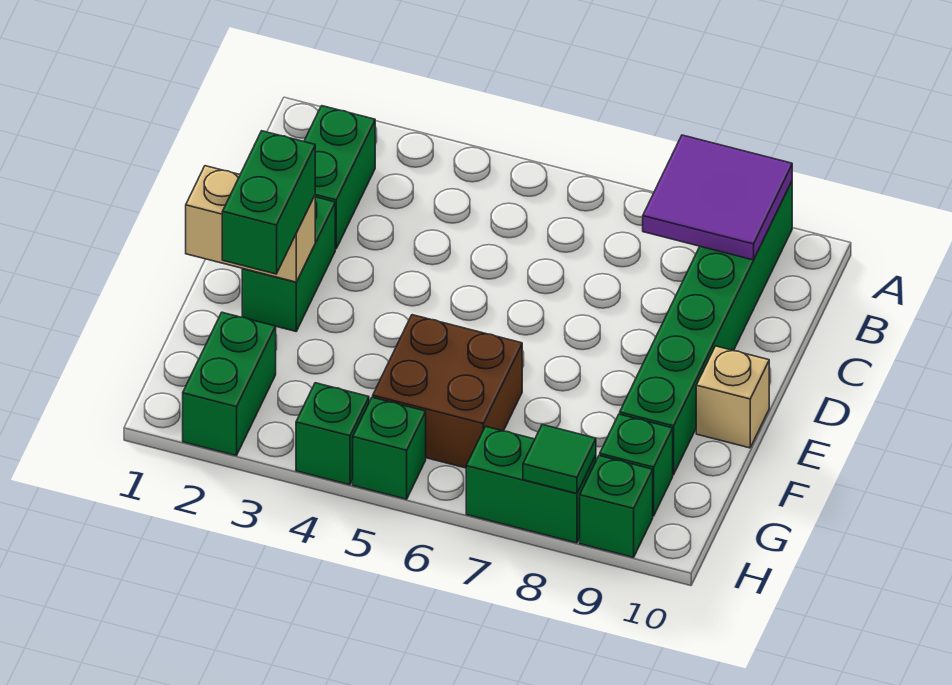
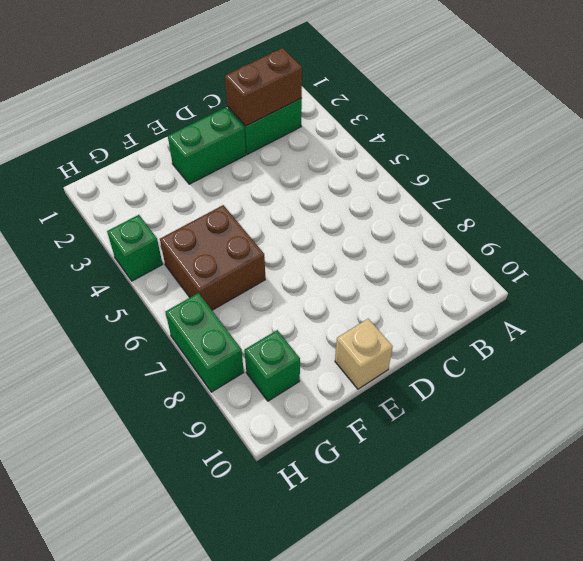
brown brick B2:C2 level 2 -> none
none -> green brick A9:F9 level 1
none -> green brick G2:H2 level 1
none -> green brick H5 level 1

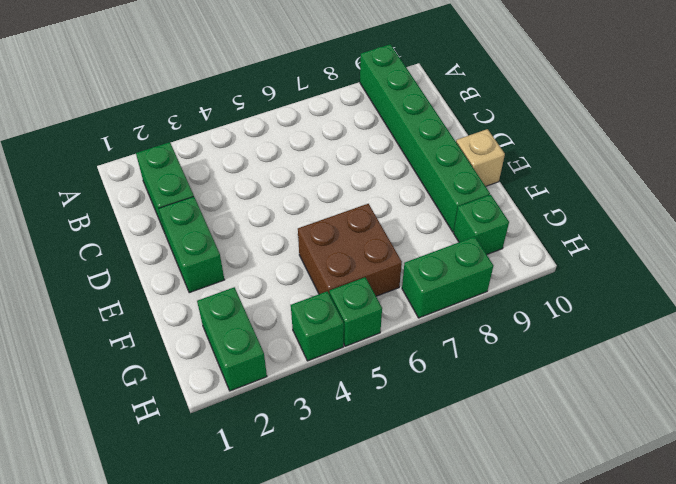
none -> green brick H9 level 1
none -> purple tile A8:B9 level 2
none -> tan brick E1:E2 level 2

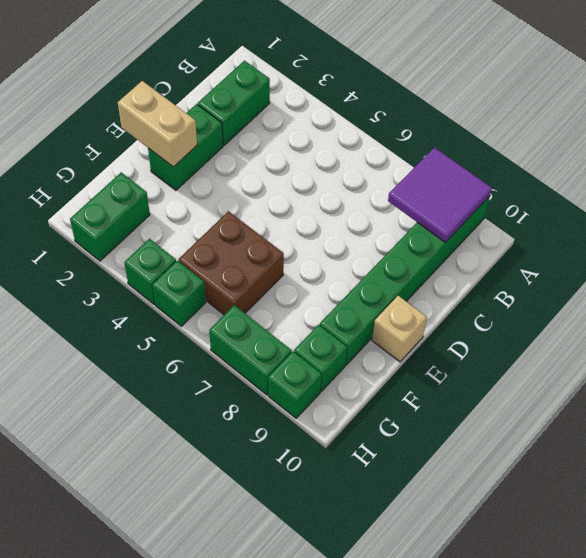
none -> green tile H8 level 2
none -> green brick E2:F2 level 3

